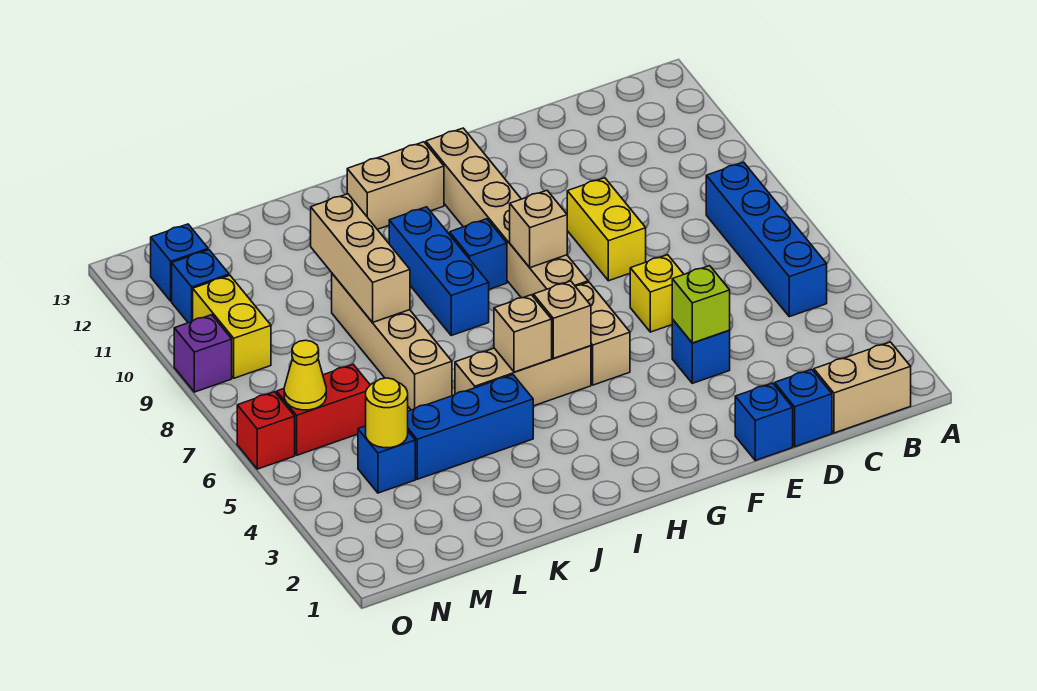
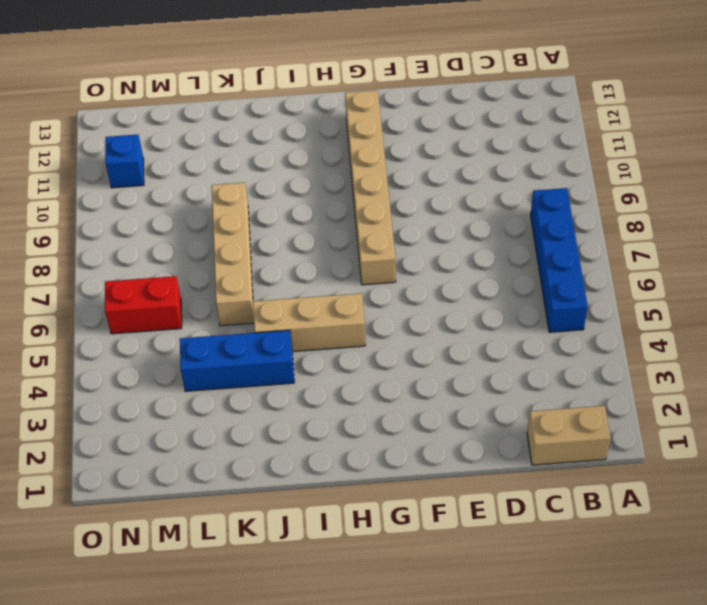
none -> blue brick D1 level 1
none -> blue brick E1 level 1
none -> blue brick E4 level 1

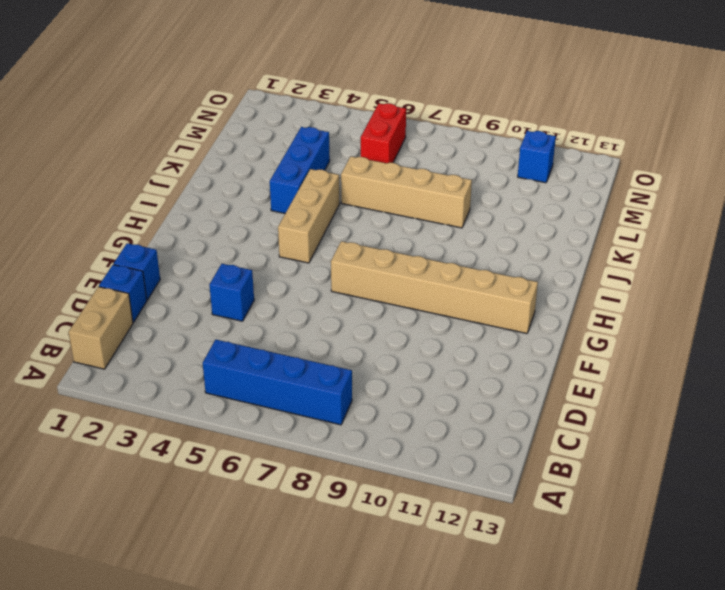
none -> yellow brick E6 level 1
none -> yellow brick E8:E9 level 1
none -> tan brick G5:G6 level 1

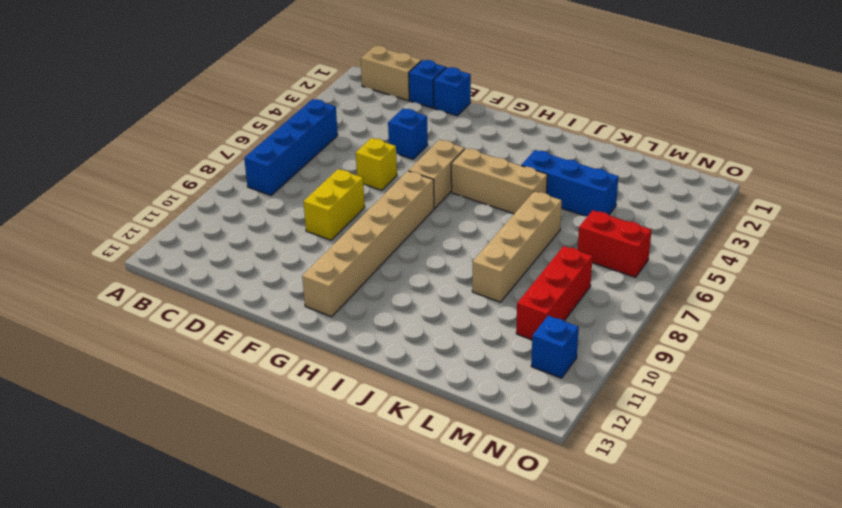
red brick M8:M10 level 1 -> none
none -> blue brick H9 level 1
none -> tan brick H12:I12 level 1
none -> blue brick I8:I10 level 1

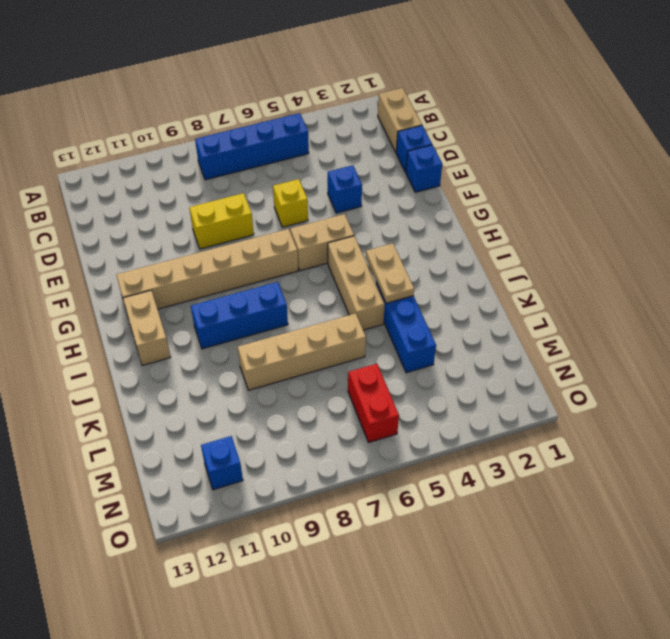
tan plate I4:J4 level 2 -> none
none -> blue brick H9 level 1
none -> blue brick M4 level 1
none -> yellow brick N9:N10 level 1

